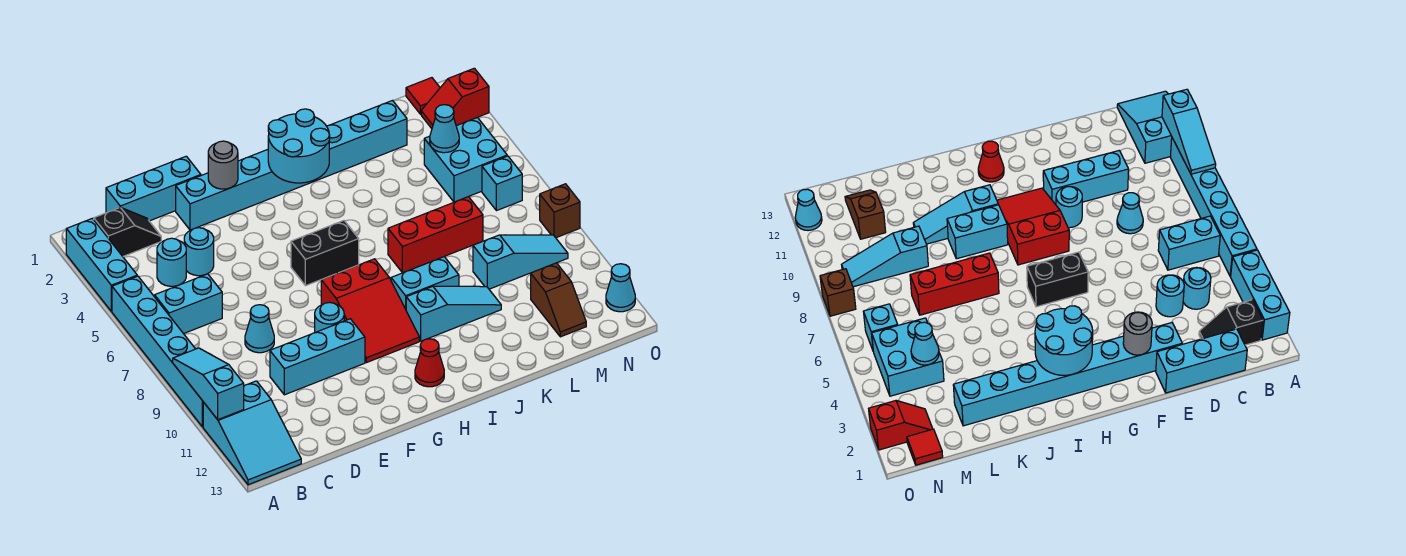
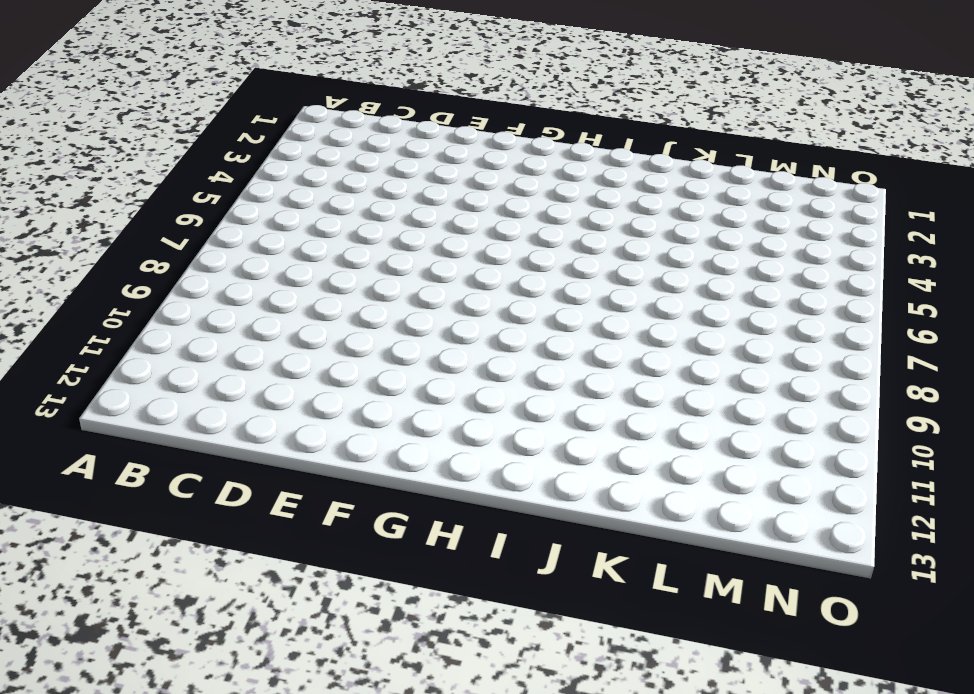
none -> cyan brick A2:A4 level 1
none -> cyan brick A5:A10 level 1
none -> cyan slope A11:B13 level 1 top 11
none -> black slope B2:C2 level 1 top B

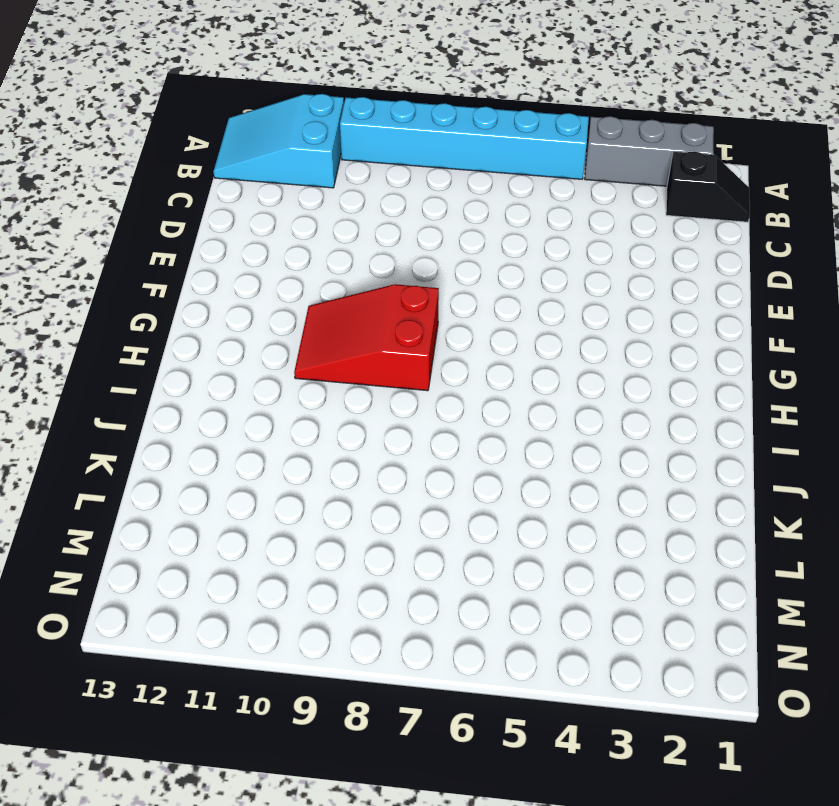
grey brick A2:A4 level 1 -> cyan brick A2:A4 level 1
black slope B1:B2 level 1 top 2 -> black slope B2:C2 level 1 top B
none -> cyan brick B6:C6 level 1
none -> cyan brick C1:E1 level 1
none -> cyan round brick C4 level 1
none -> cyan round brick D4 level 1

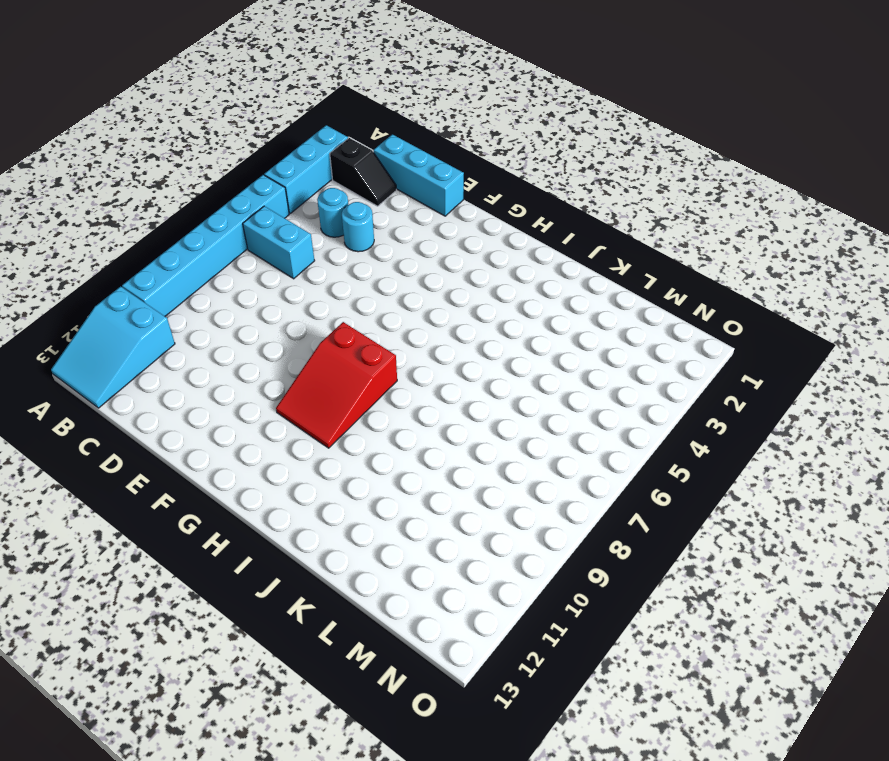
none -> cyan cone D8 level 1
none -> cyan brick D10:F10 level 1
none -> cyan brick E2:L2 level 1
none -> cyan round brick F9 level 1

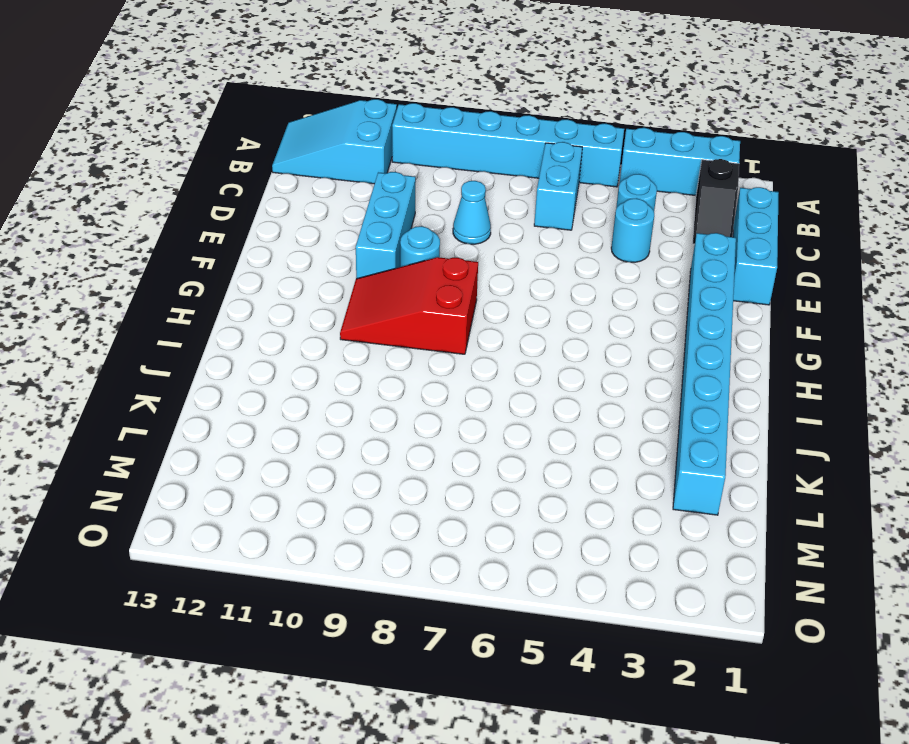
none -> black brick G6:H6 level 1
none -> red cone H12 level 1
none -> cyan brick I9:J9 level 1
none -> cyan slope I10:K10 level 1 top I

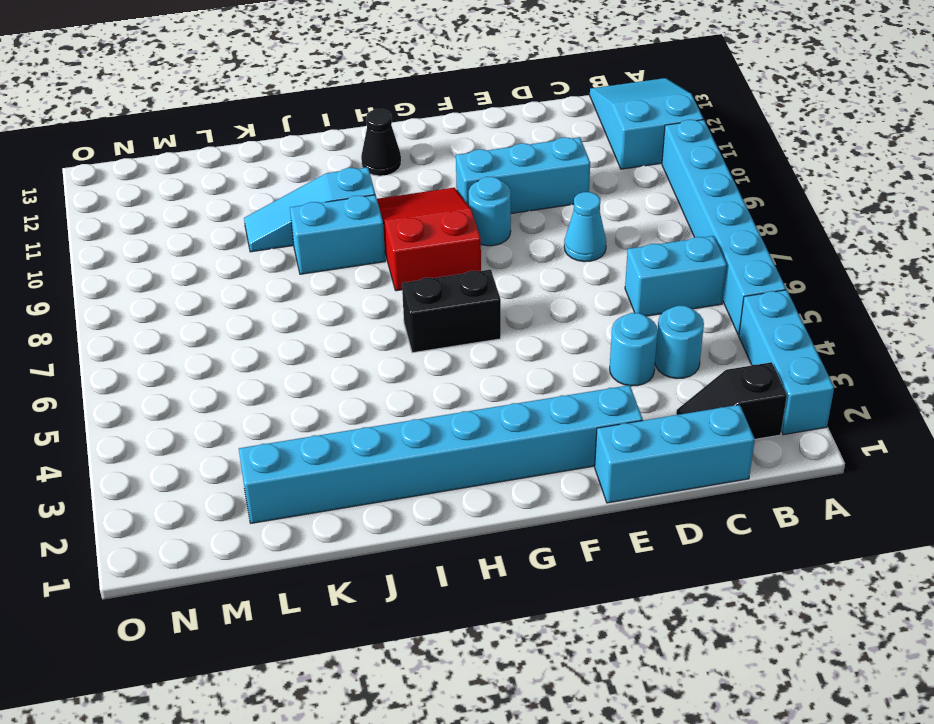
black cone H12 level 1 -> red cone H12 level 1
none -> red brick J7:L7 level 1
none -> cyan slope L9:N9 level 1 top L
none -> cyan brick M4:N5 level 1
none -> brown slope M11:M12 level 1 top 11

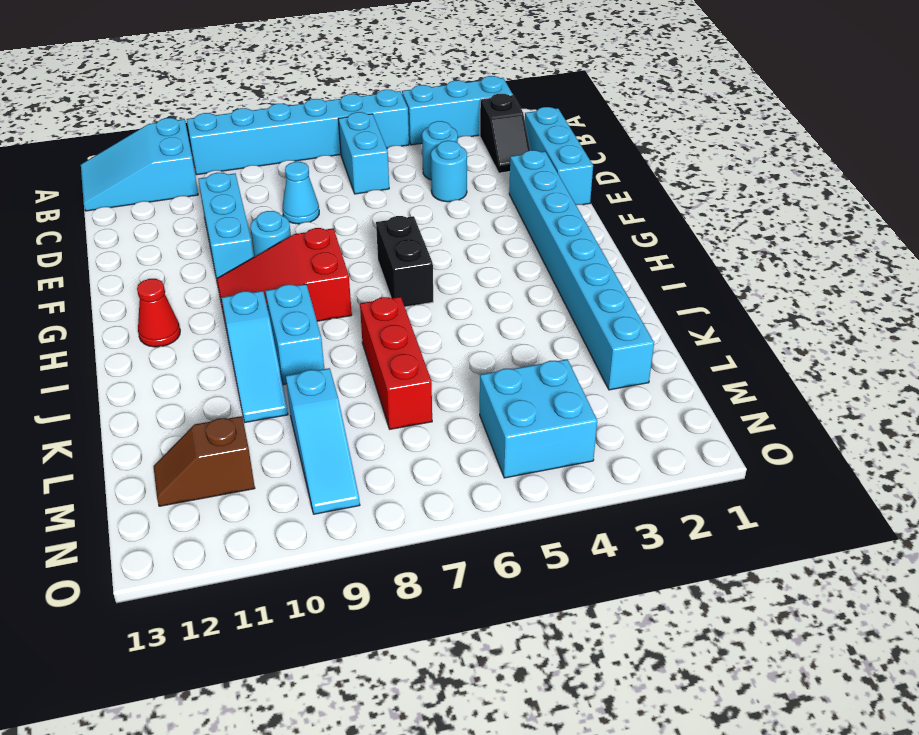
none -> red tile N1 level 1
none -> red slope N2:O2 level 1 top O
none -> cyan brick N6 level 1
none -> brown brick O8 level 1

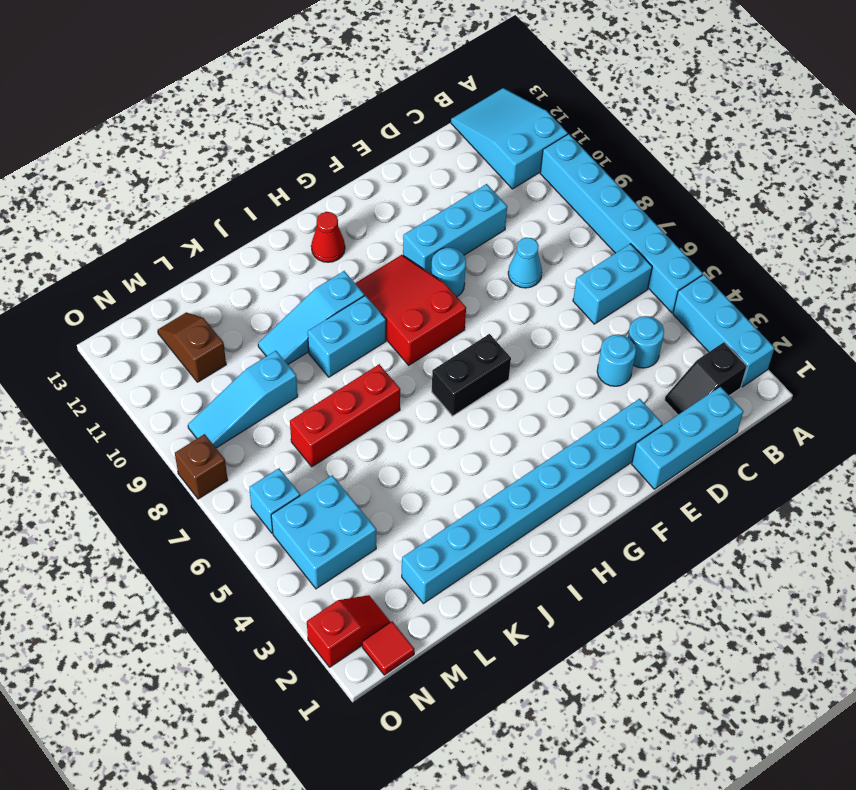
none -> cyan cone O12 level 1
none -> cyan slope A9:A11 level 2 top 11
none -> grey round brick F2 level 2
none -> cyan round brick H2:I3 level 2

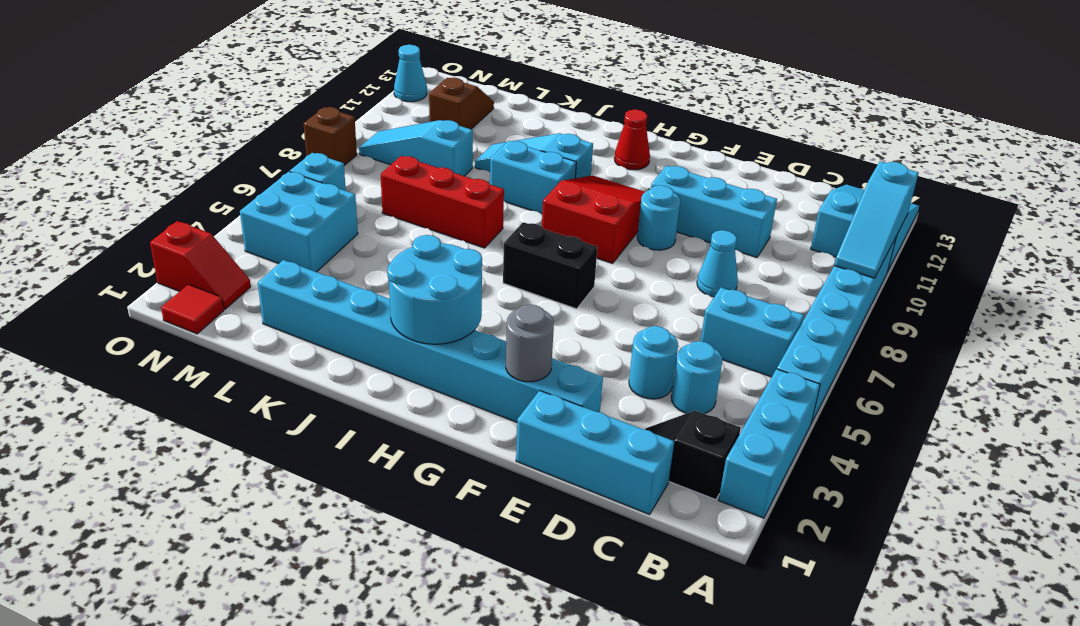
none -> cyan cone M4 level 2

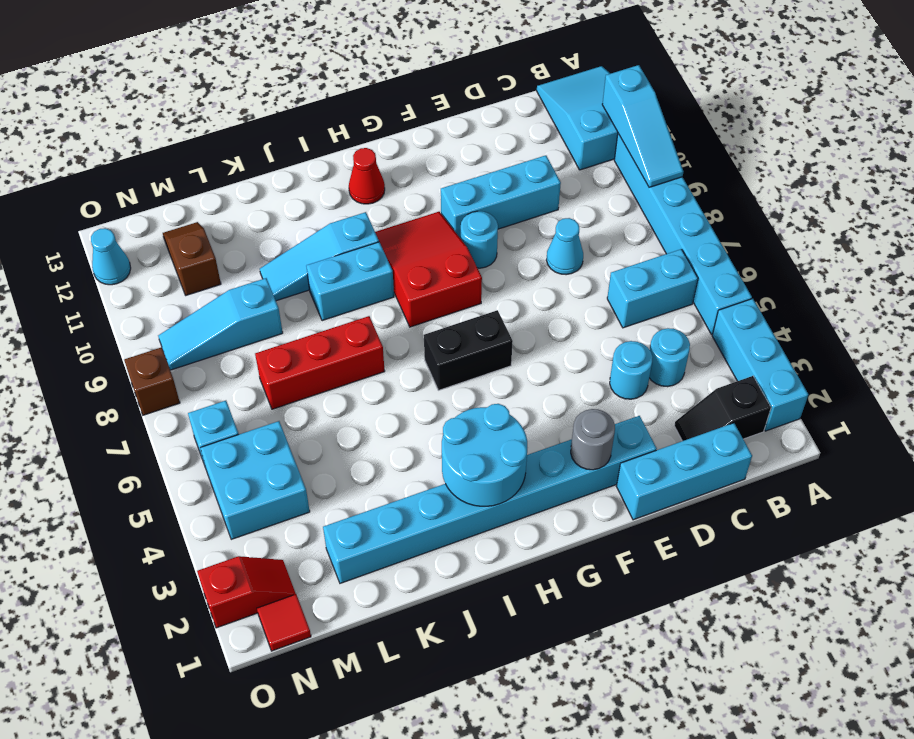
none -> cyan cone M4 level 2

